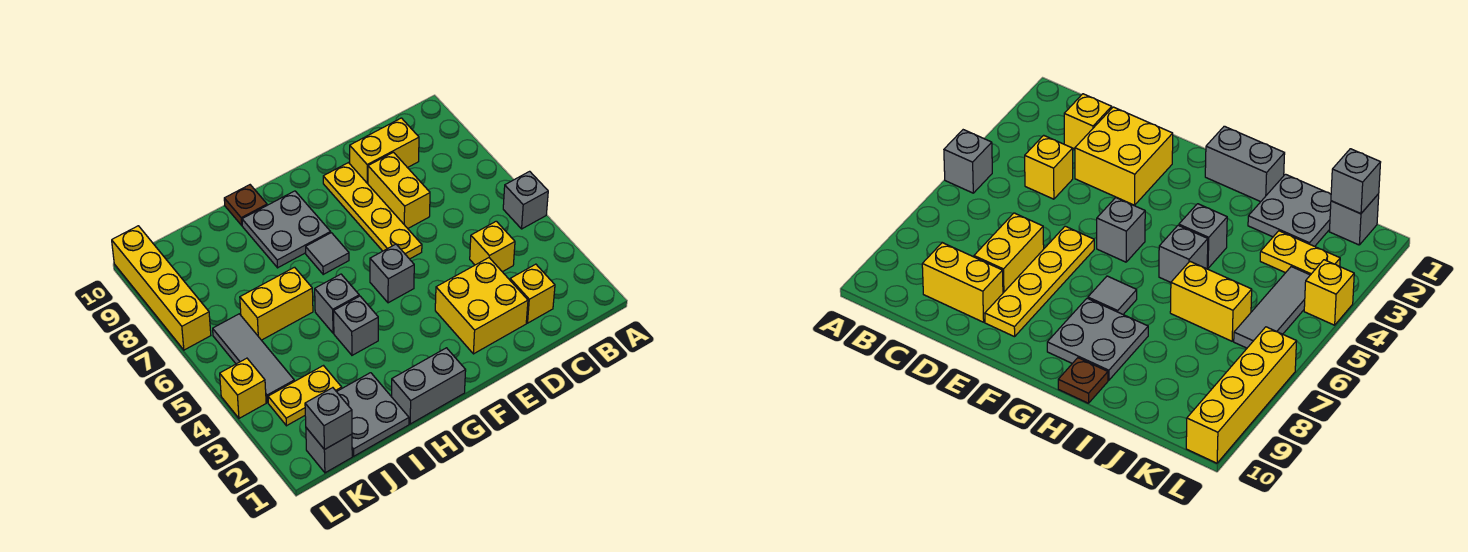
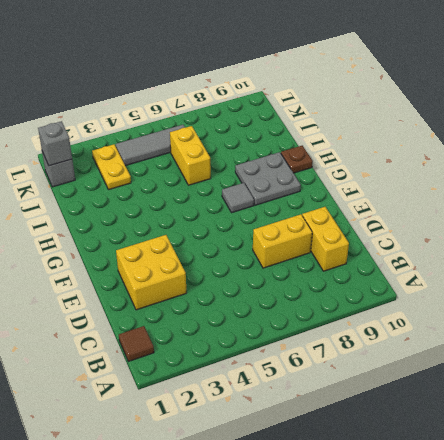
brown tile B1 level 1 -> none
none -> grey brick A5 level 1
none -> yellow brick C2 level 1
none -> yellow brick C4 level 1

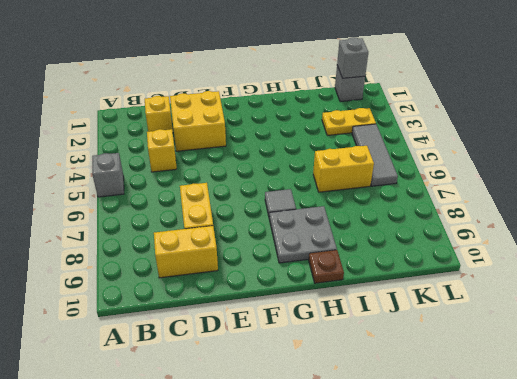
none -> yellow plate E6:E9 level 1
none -> grey brick F5 level 1
none -> grey brick G1:H1 level 1

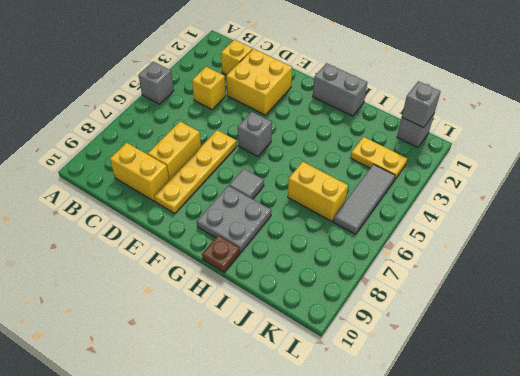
none -> grey brick H4 level 1
none -> grey brick H5 level 1
none -> grey plate I1:J2 level 1

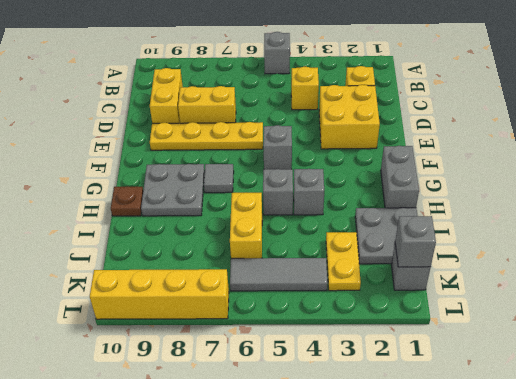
none -> yellow brick L4 level 1

